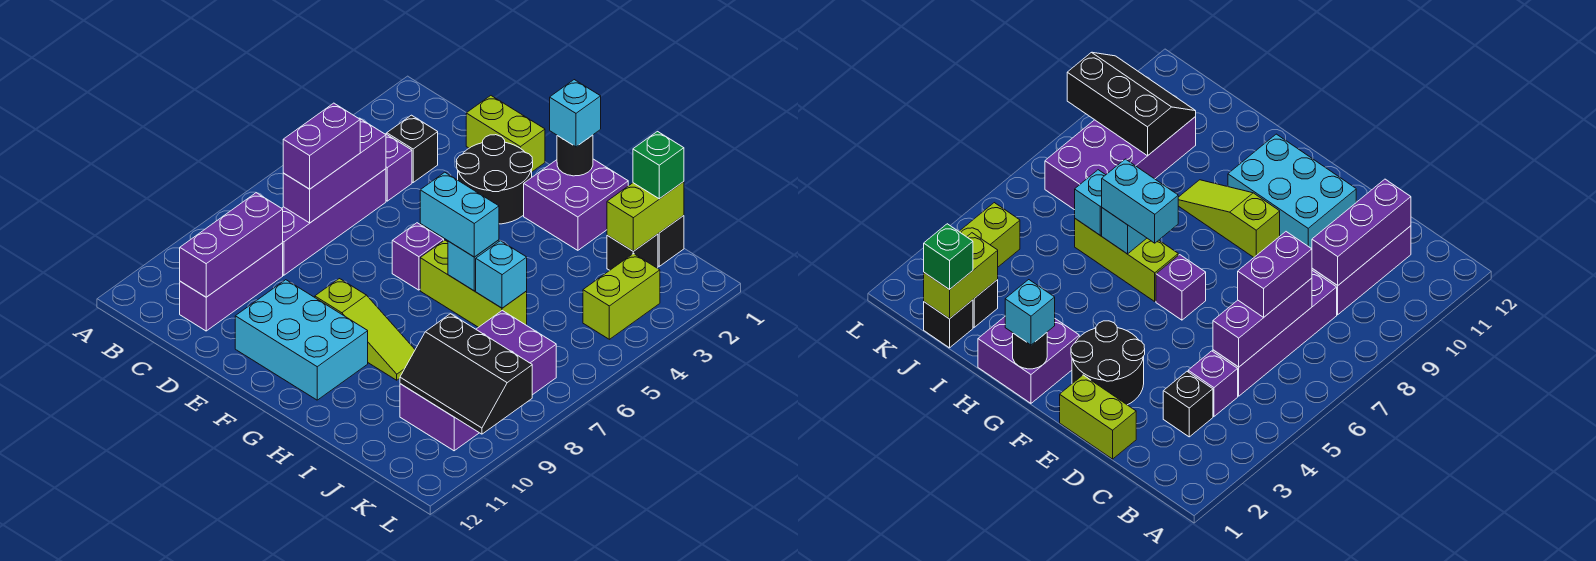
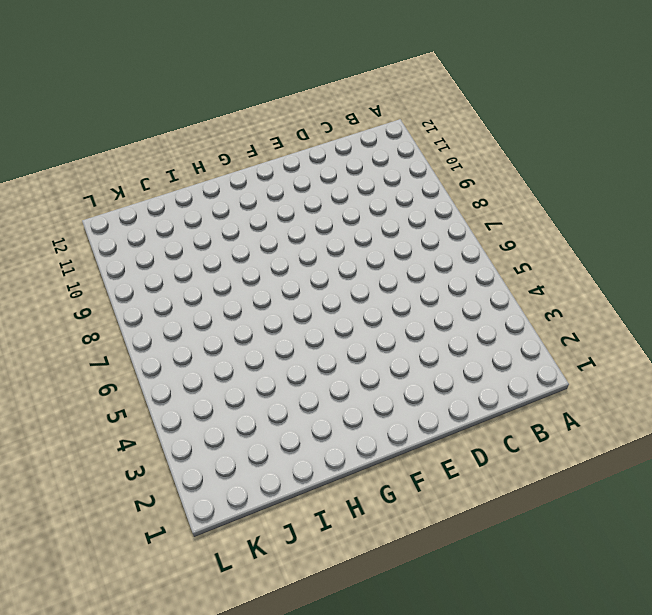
none -> black brick C3 level 1
none -> purple brick C4 level 1
none -> purple brick C5:C8 level 1

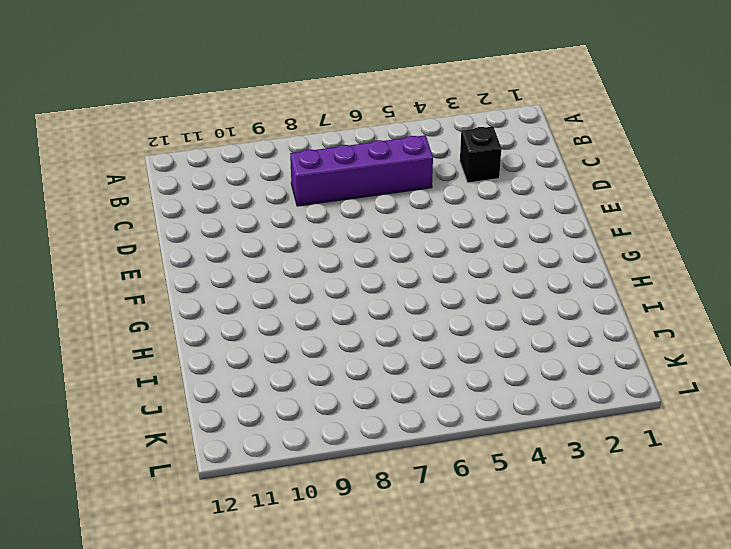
none -> purple brick C4 level 1
none -> purple brick C9:C11 level 1
none -> lime brick D1:E1 level 1

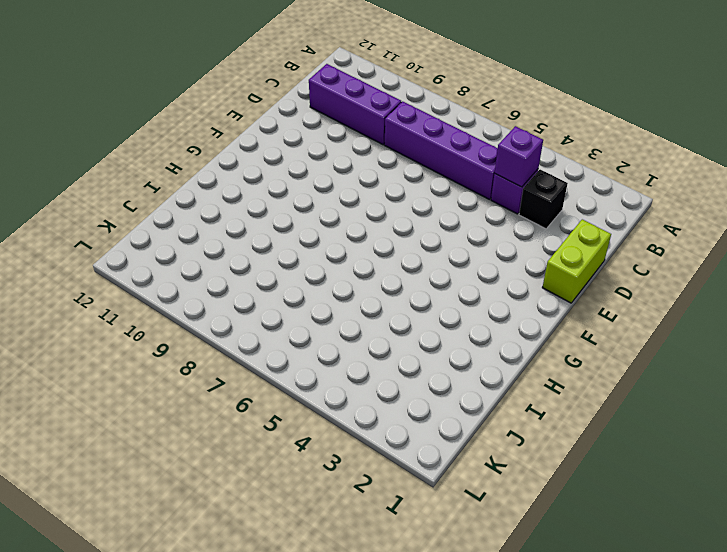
purple brick C4 level 2 -> purple brick F6 level 1
none -> black round brick E2:F3 level 1
none -> cyan brick E10:G11 level 1
none -> lime slope F9:H9 level 1 top F

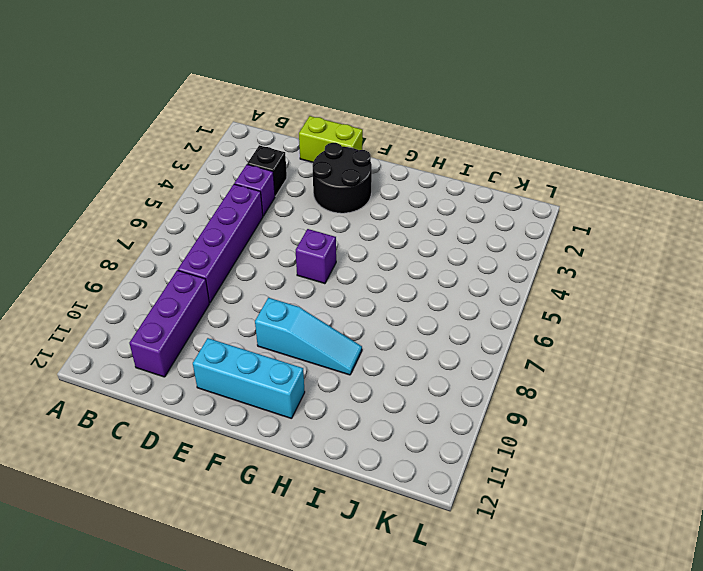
cyan brick E11:G11 level 1 -> cyan brick E10:G11 level 1
cyan slope F9:H9 level 1 top F -> lime slope F9:H9 level 1 top F
none -> purple brick G1:H2 level 1
none -> lime brick G6:I6 level 1
none -> black brick J1 level 1

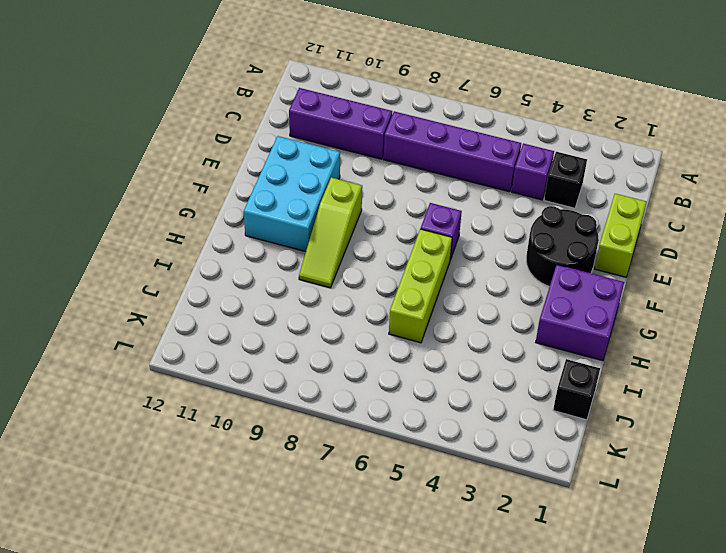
none -> black brick J2 level 1
none -> purple brick J7:K10 level 1
none -> lime brick K3:K4 level 1

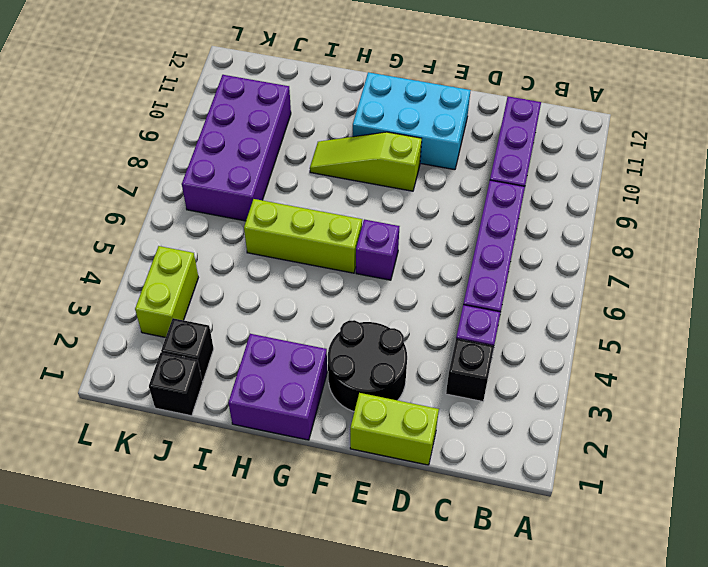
none -> purple brick C5:C7 level 2
none -> purple brick C9:C11 level 2
none -> black round brick G1 level 2

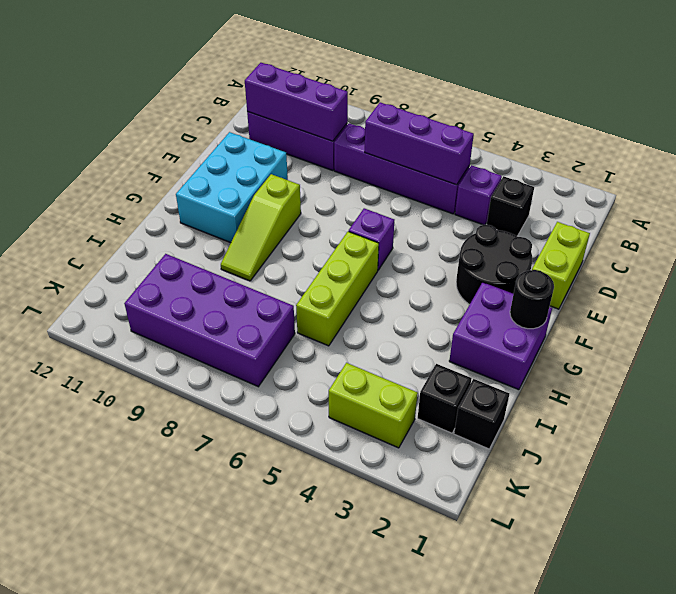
none -> cyan brick H6 level 2
none -> cyan brick I6 level 2
none -> lime brick J1:J2 level 2

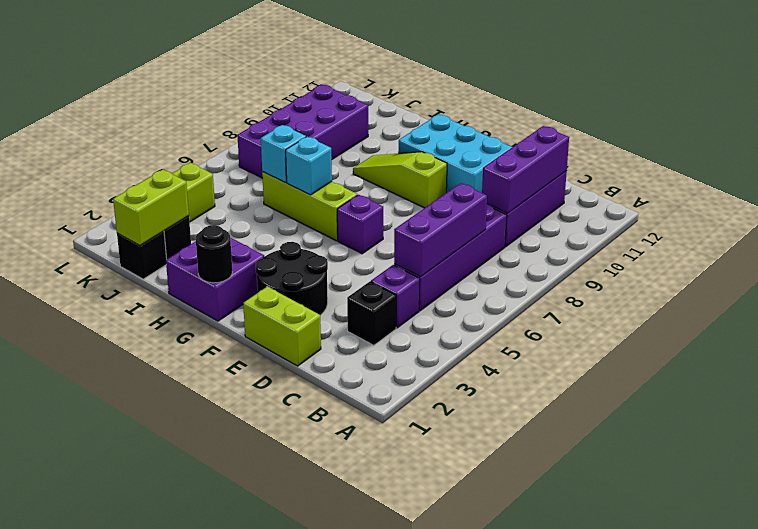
none -> black slope J9:L10 level 2 top 9
none -> purple brick C6:C7 level 3
none -> cyan brick G1 level 3

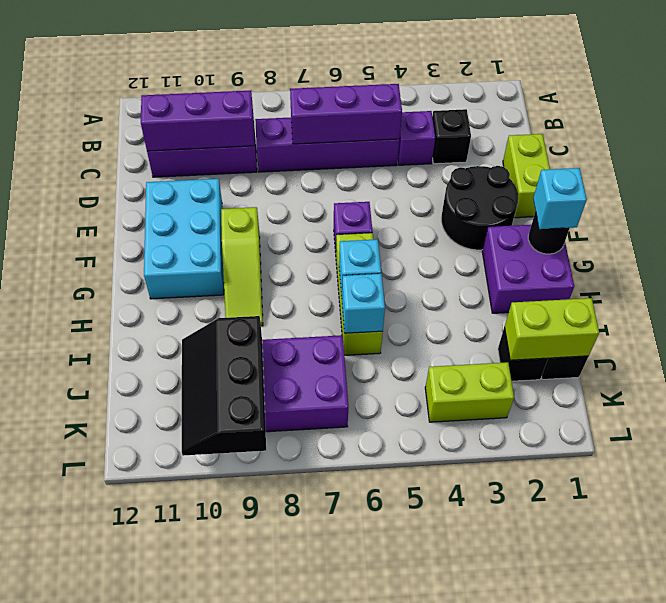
none -> purple brick C6:C7 level 3
none -> cyan brick G6:H6 level 3
none -> green brick J1 level 3

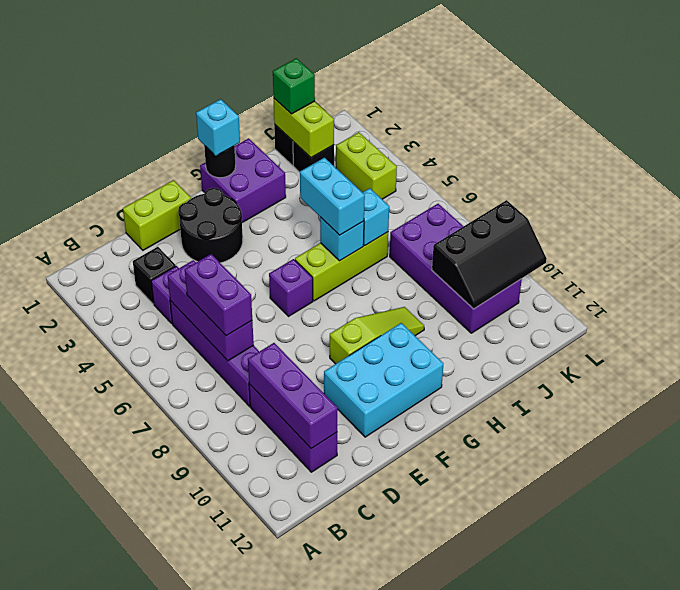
cyan brick H5:H6 level 3 -> cyan brick G6:H6 level 3

